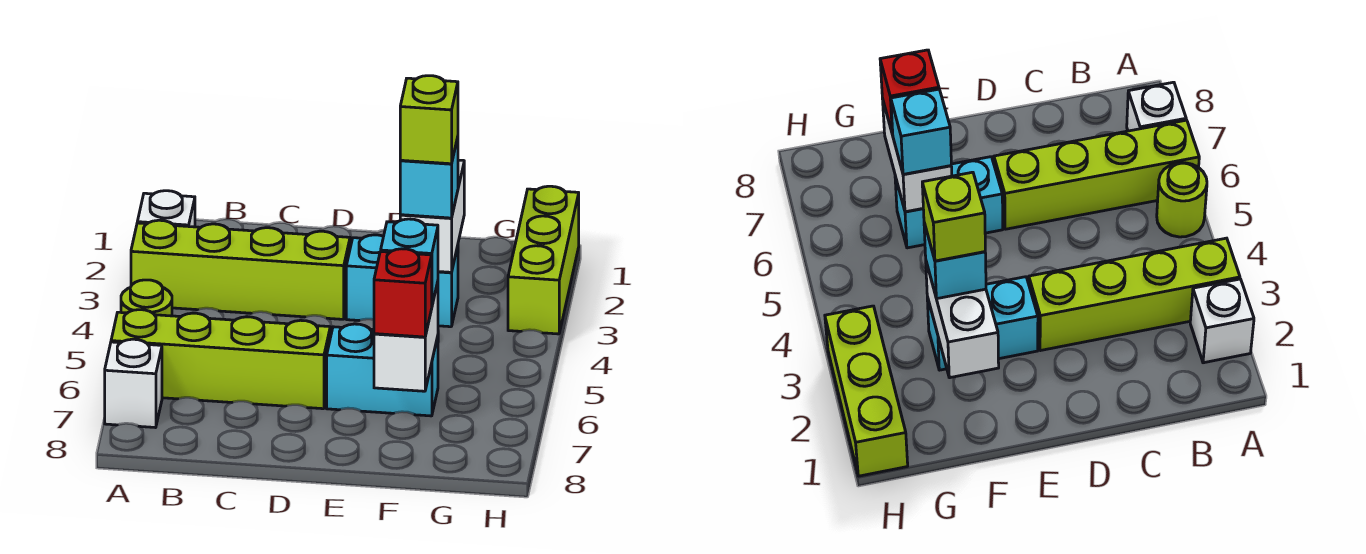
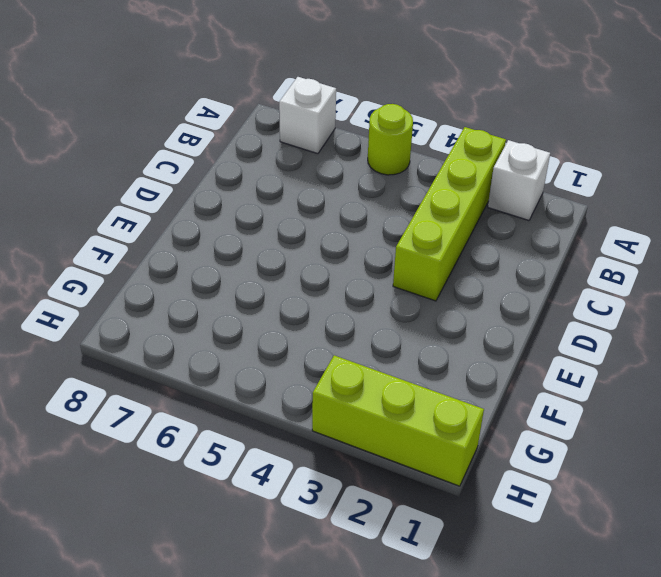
none -> lime brick A6:D6 level 1
none -> cyan brick E3:F3 level 1
none -> cyan brick E6:F6 level 1

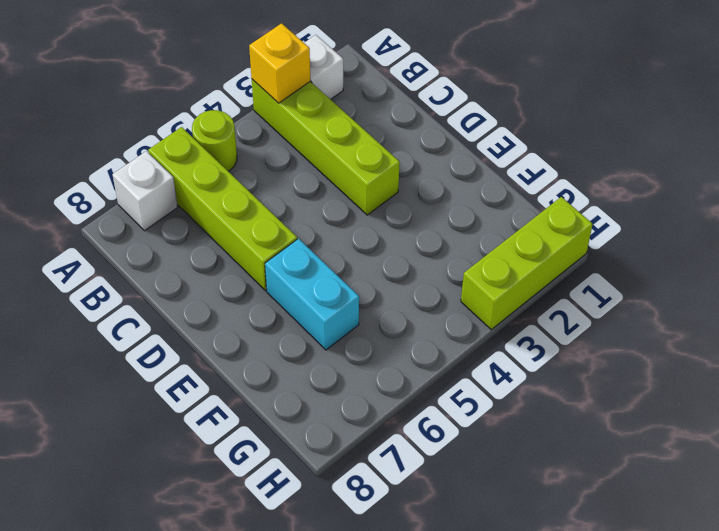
yellow brick A3 level 2 -> none
none -> cyan brick E3:F3 level 1
none -> white brick F2:F3 level 2
none -> white brick F6:F7 level 2

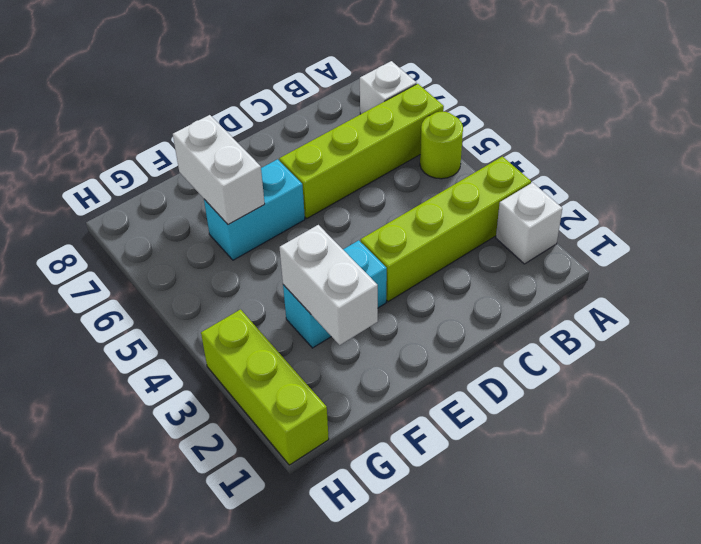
none -> cyan brick F3 level 3
none -> cyan brick F6 level 3
none -> red brick F7 level 3

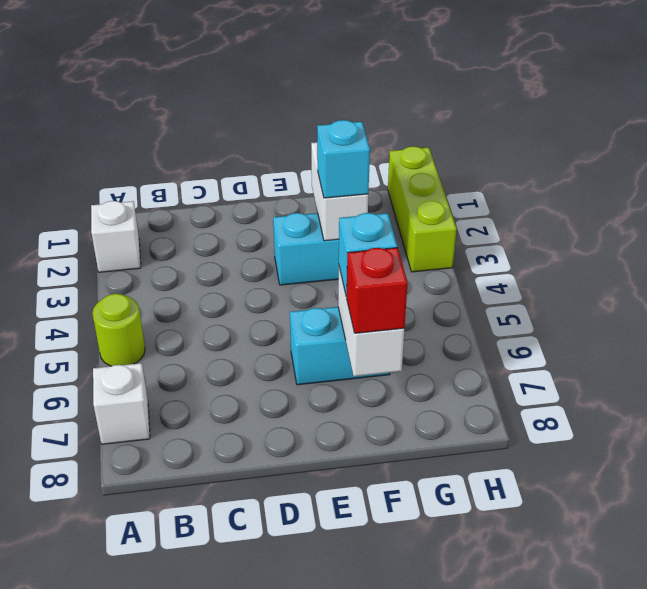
none -> lime brick A3:D3 level 1
none -> lime brick A6:D6 level 1
none -> lime brick F3 level 4

